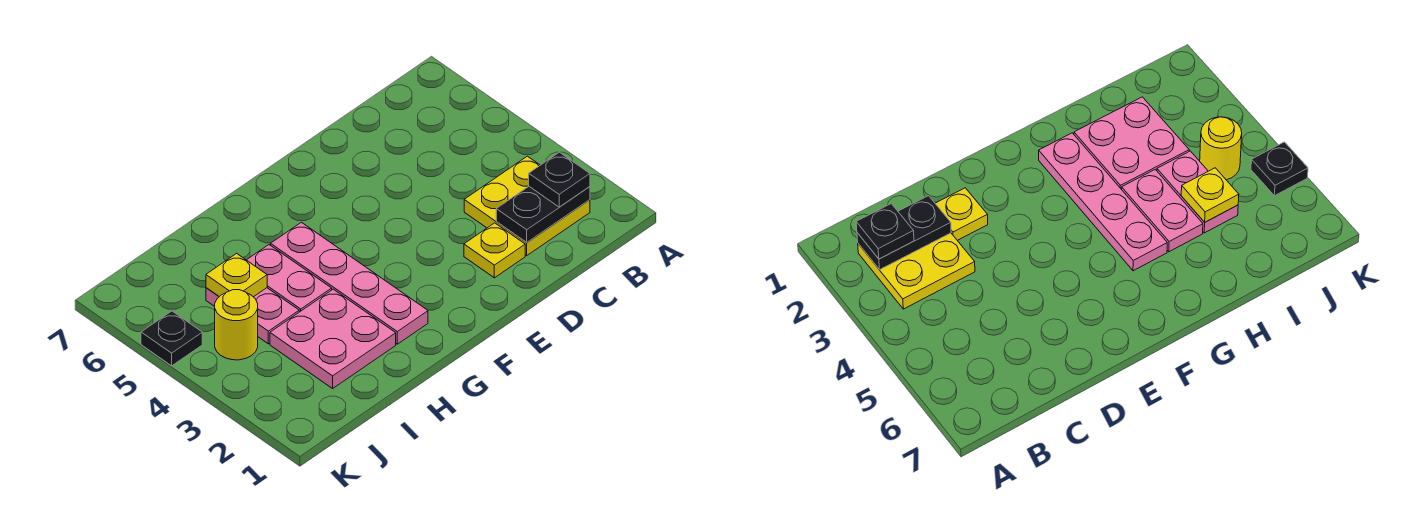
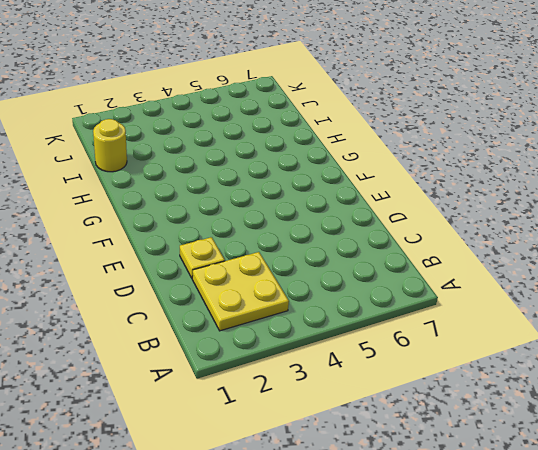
yellow round brick I1 level 1 -> yellow round brick J4 level 1
none -> pink plate G2:G5 level 1
none -> pink plate H2:I3 level 1

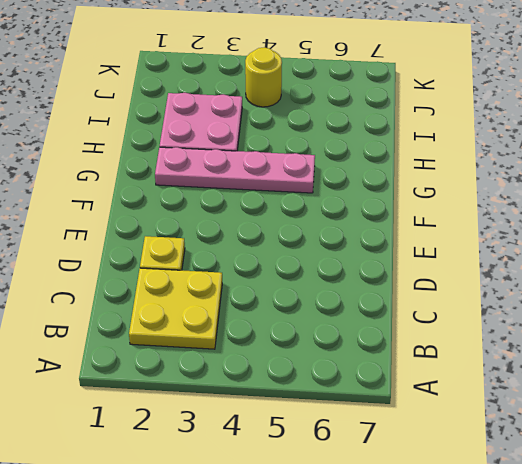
none -> pink plate H4:H5 level 1
none -> pink plate I4:I5 level 1

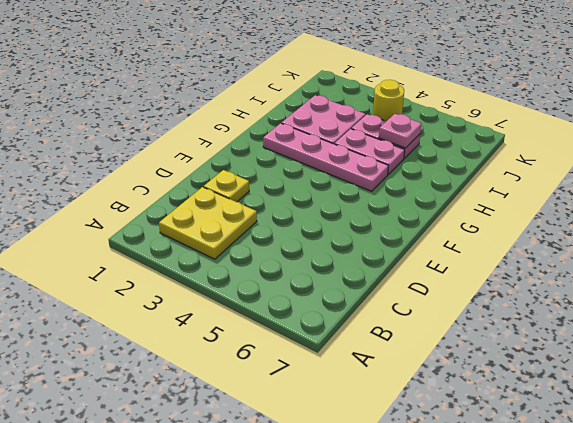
pink plate I5 level 2 -> yellow plate I5 level 2
none -> black plate K5 level 1
none -> black plate B2:C2 level 2

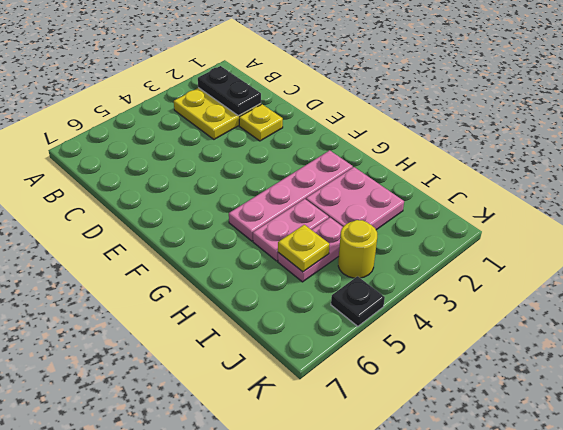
none -> black plate B2 level 3

